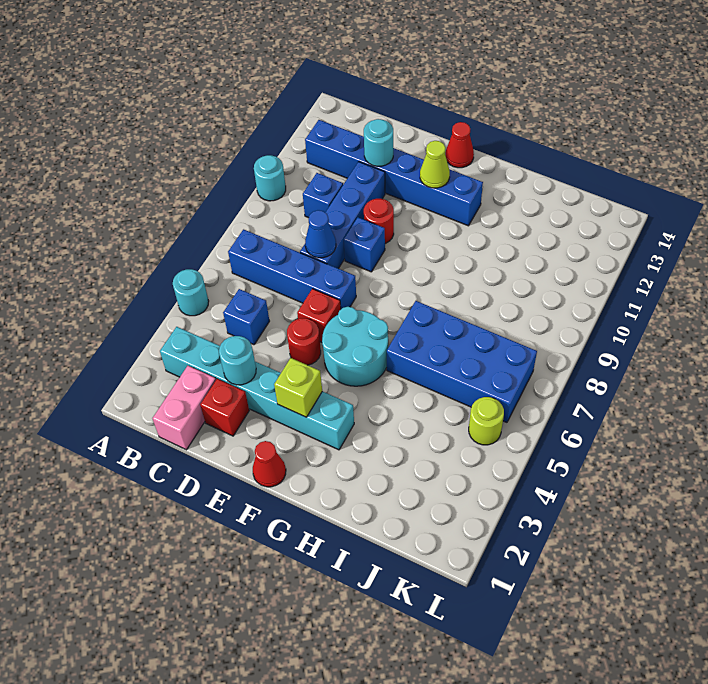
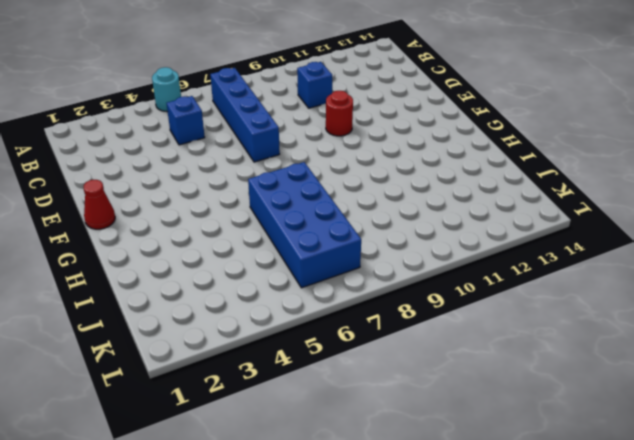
none -> cyan round brick A10 level 1
none -> cyan brick B3:G3 level 1
none -> blue brick B12:G12 level 1

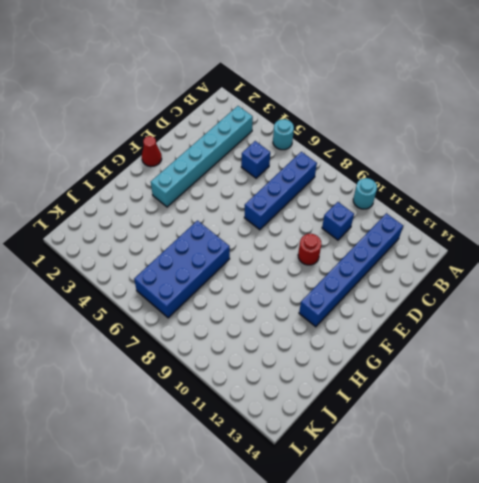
none -> pink brick C1:C2 level 1
none -> red brick D2 level 1
none -> blue brick D8:D11 level 1

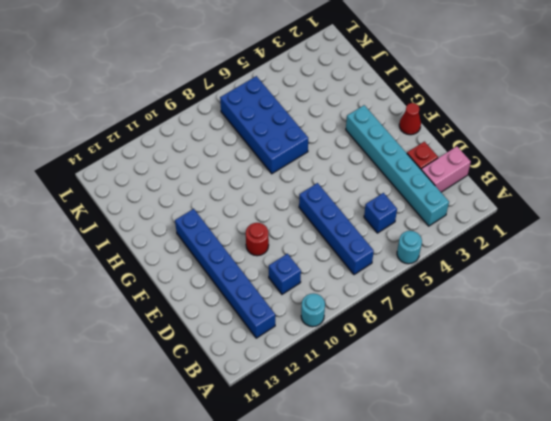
none -> blue brick D8:D11 level 1
none -> red round brick E5 level 1
none -> red brick E6 level 1

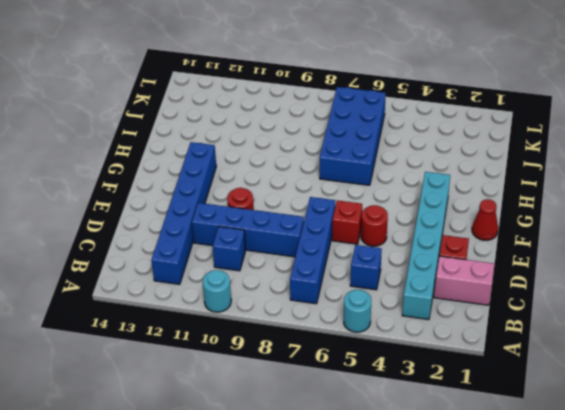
none -> blue brick E9 level 1
none -> cyan round brick F5:G6 level 1
none -> red cone F14 level 1

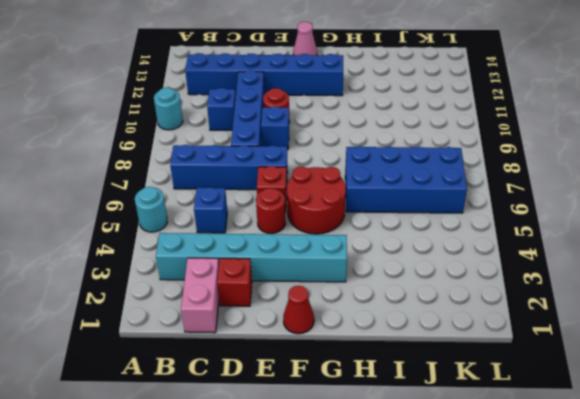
red round brick F5:G6 level 1 -> cyan round brick F5:G6 level 1
pink cone F14 level 1 -> red cone F14 level 1
none -> lime round brick K5 level 1
none -> cyan round brick D3 level 2
none -> blue cone D8 level 2

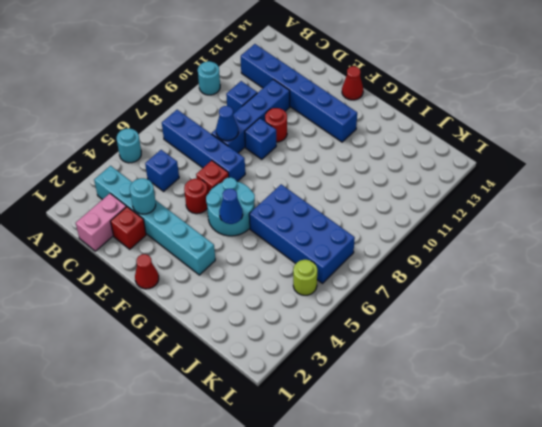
blue cone G5 level 2 -> none
none -> cyan round brick D12 level 2
none -> lime brick F3 level 2
none -> lime cone F12 level 2

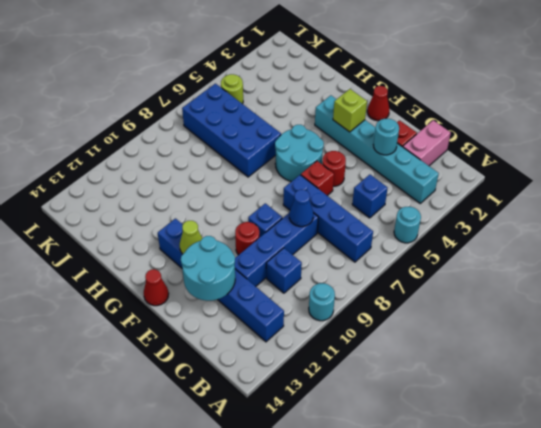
cyan round brick D12:E13 level 2 -> cyan round brick D12 level 2

